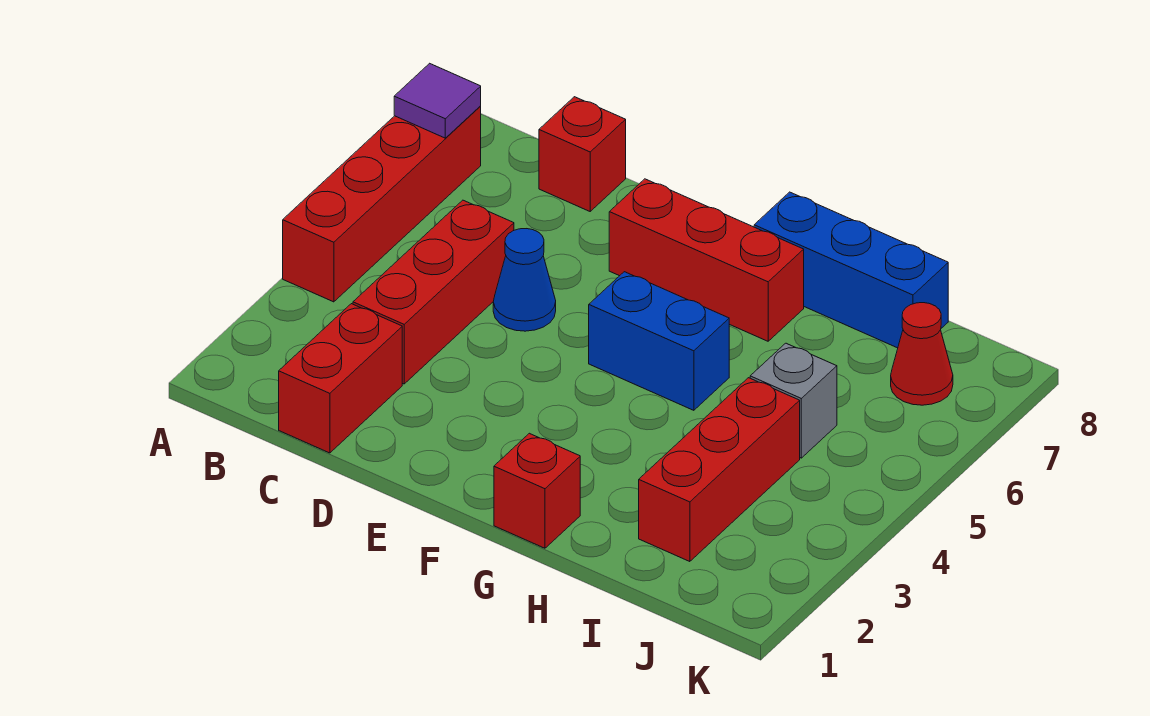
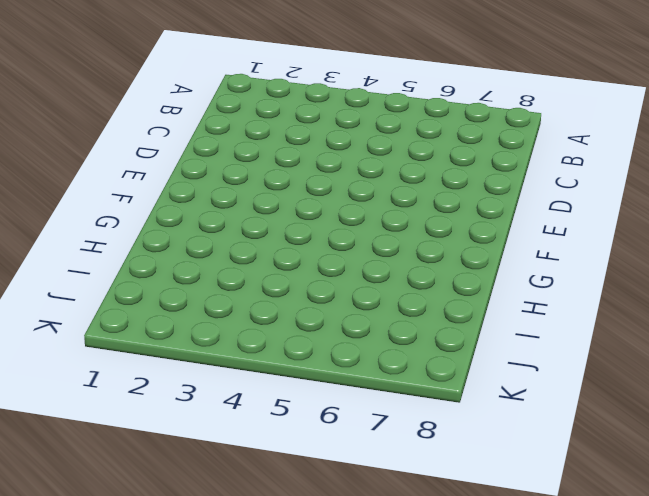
none -> red brick A4:A7 level 1
none -> red brick C1:C2 level 1
none -> red brick C3:C5 level 1

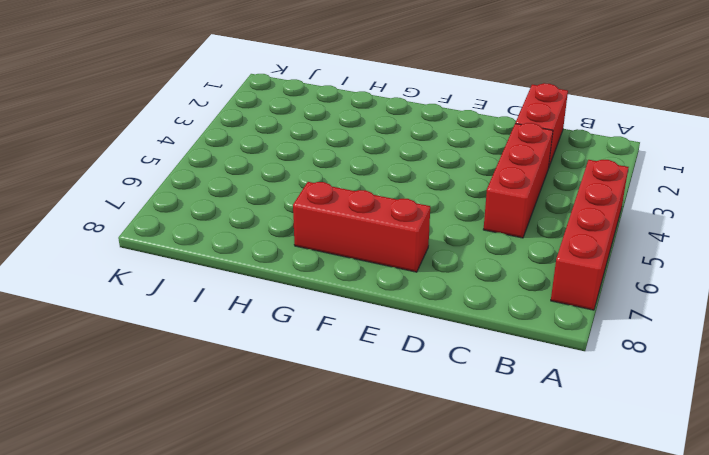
none -> red brick C8 level 1
none -> blue cone D5 level 1
none -> blue brick F5:G5 level 1

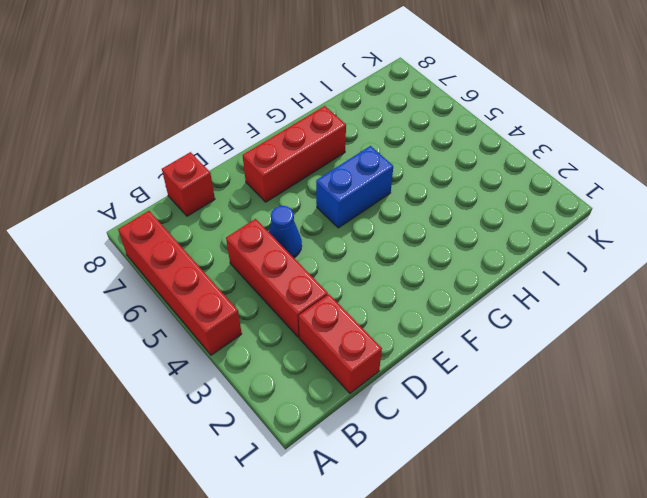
none -> red brick G1 level 1
none -> blue brick G8:I8 level 1
none -> red brick I2:I4 level 1

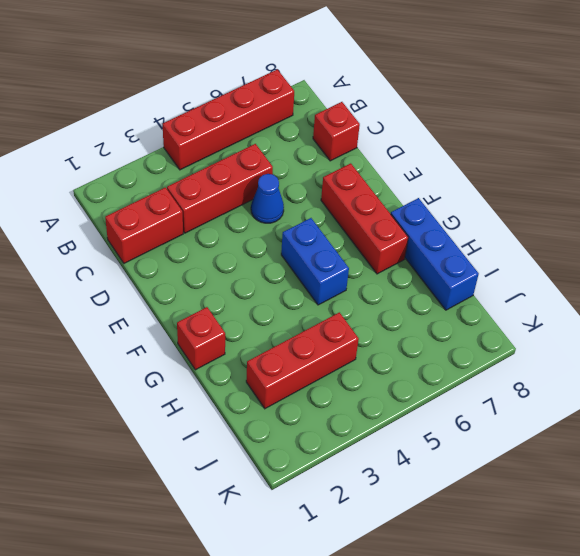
none -> grey brick I5 level 1
none -> red cone J7 level 1
none -> purple tile A7 level 2

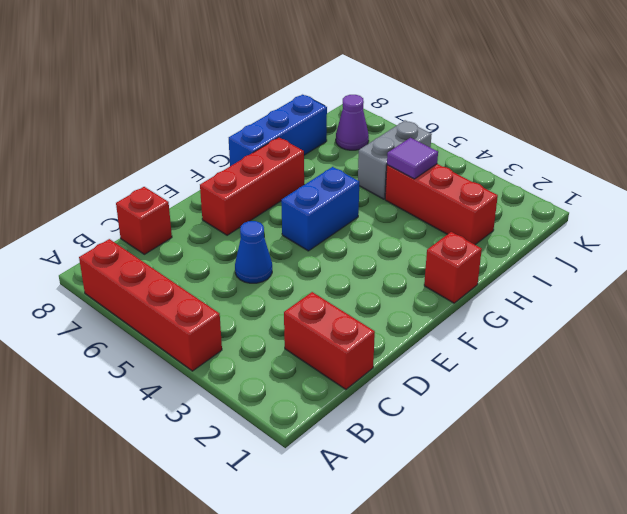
purple tile I4 level 2 -> purple tile A7 level 2
grey brick I5:J5 level 1 -> grey brick I5 level 1
purple cone J7 level 1 -> red cone J7 level 1
none -> red brick C3:C5 level 1

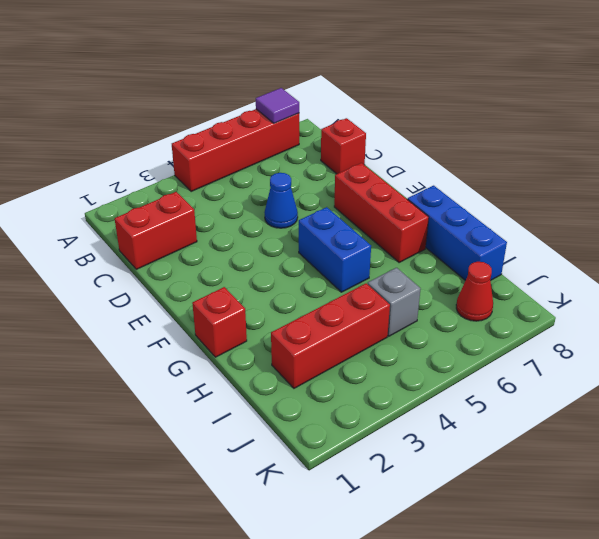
none -> red brick C3:C5 level 1

